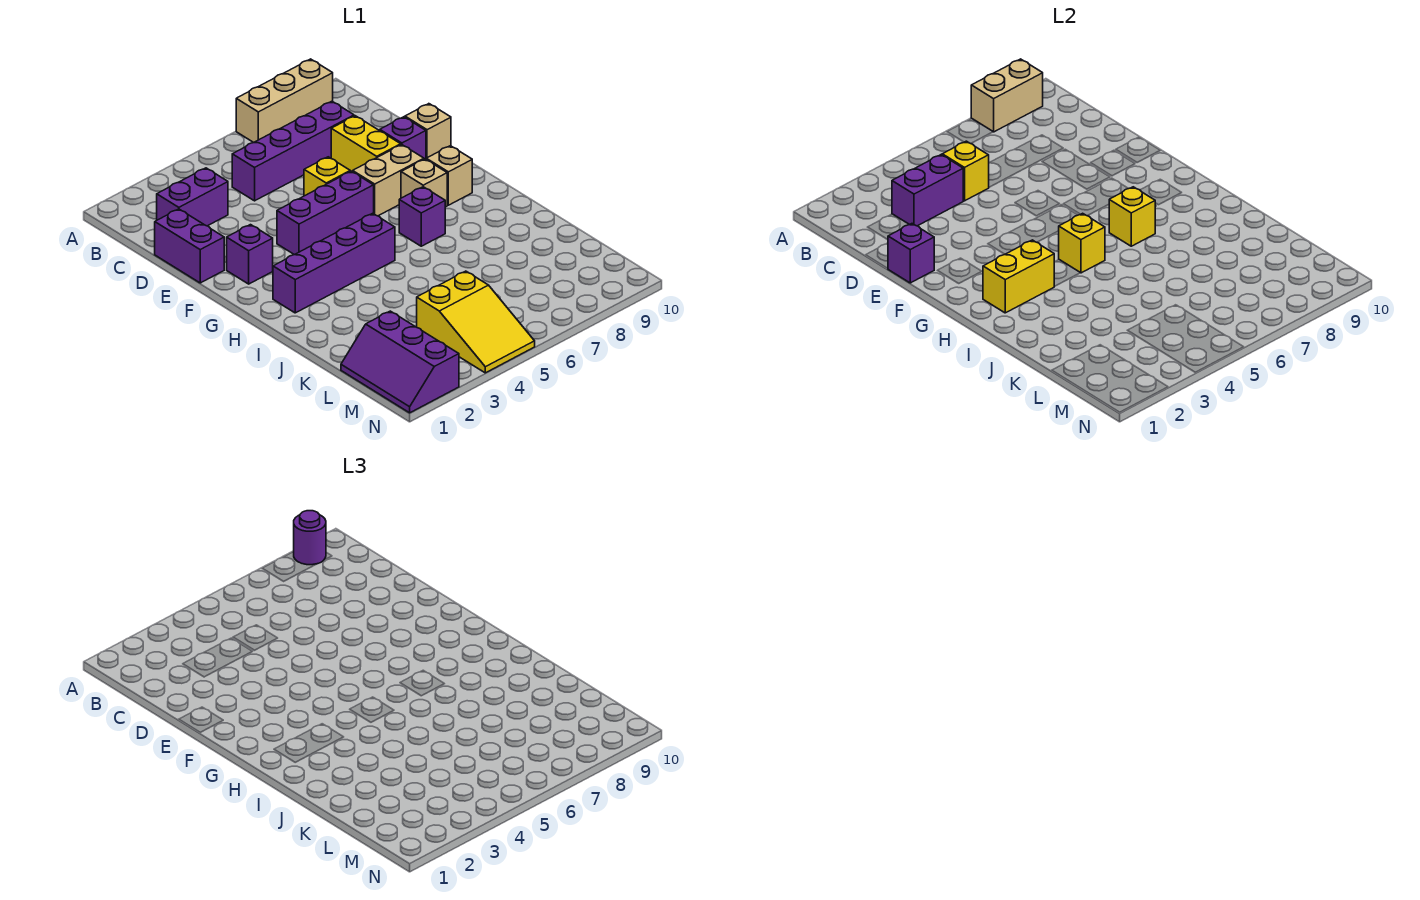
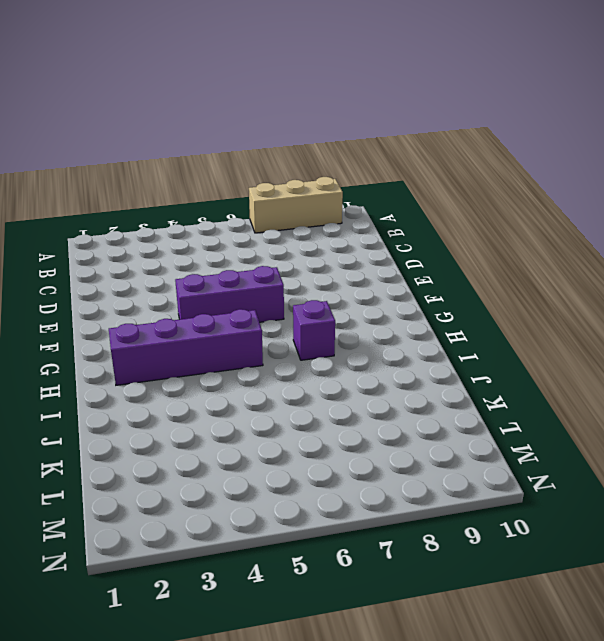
none -> purple brick C2:C3 level 1
none -> purple brick C5:C8 level 1
none -> purple brick D1:E1 level 1

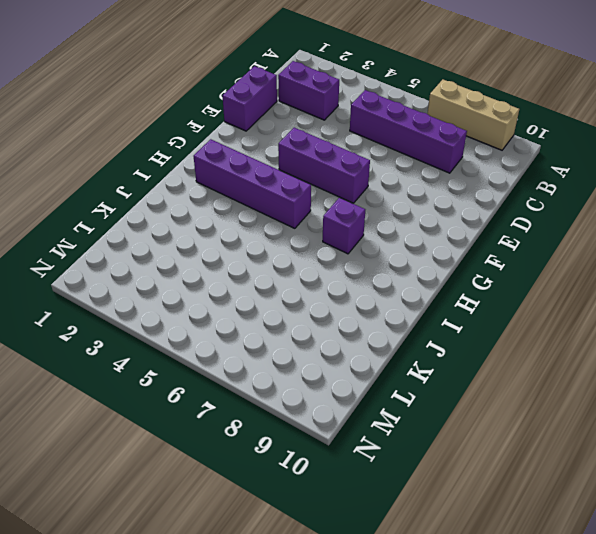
none -> yellow brick D8:E8 level 1
none -> yellow brick E6 level 1
none -> purple brick E9 level 1

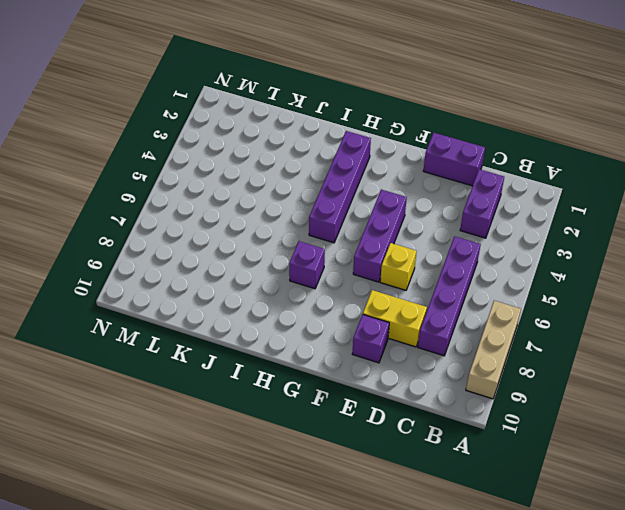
none -> tan brick E10 level 1
none -> purple brick F2 level 1
none -> tan brick F7:F8 level 1

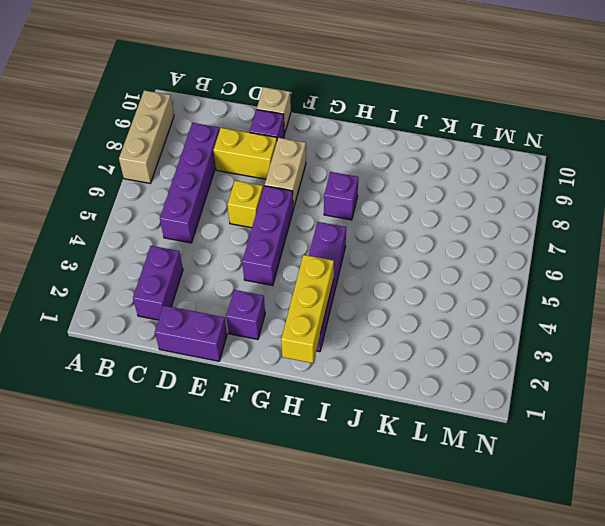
yellow brick H1:H3 level 2 -> yellow brick H2:H3 level 2
none -> tan brick G8 level 1
none -> tan brick G9 level 1
none -> purple slope L1:N2 level 1 top 2

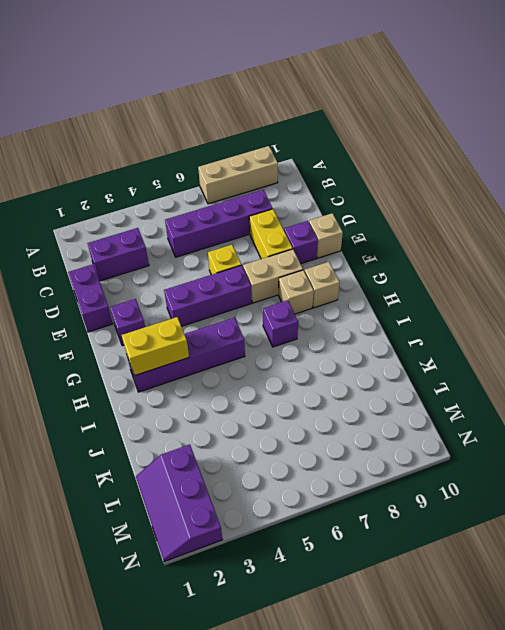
none -> yellow slope L4:N5 level 1 top L
none -> tan brick A8:A9 level 2
none -> purple brick C3:C4 level 2

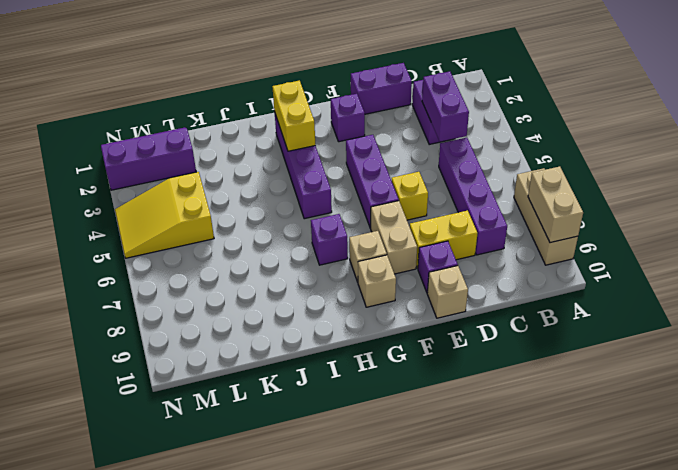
none -> yellow brick C5 level 2
none -> purple brick E1 level 2
none -> yellow brick H5 level 2

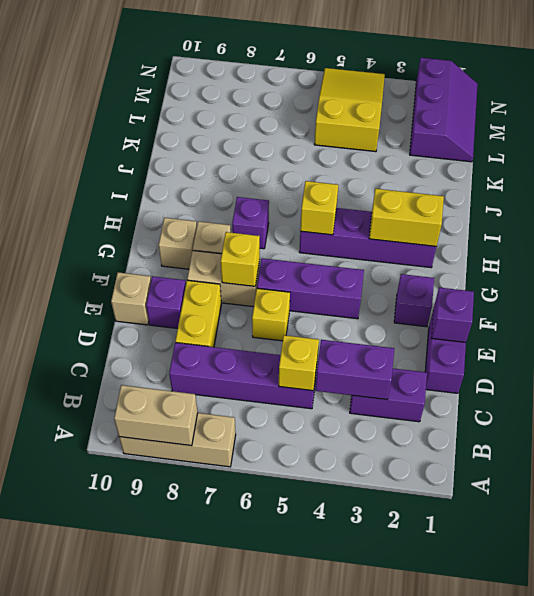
yellow brick F7 level 2 -> yellow brick H7 level 2
none -> purple round brick A9 level 3

